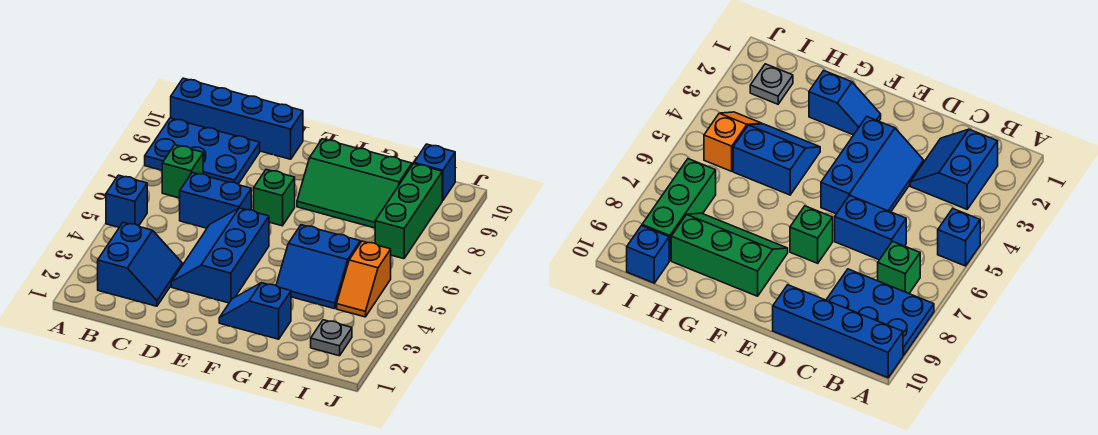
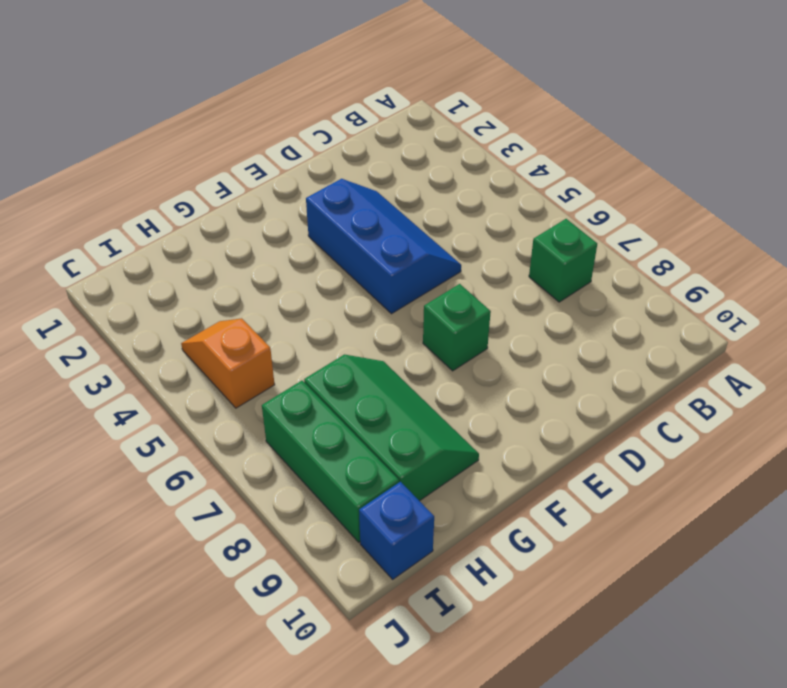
green slope G7:H9 level 1 top H -> green slope F8:H9 level 1 top 9
none -> blue brick A5 level 1
none -> blue plate A8:C9 level 1
none -> blue brick A10:D10 level 1

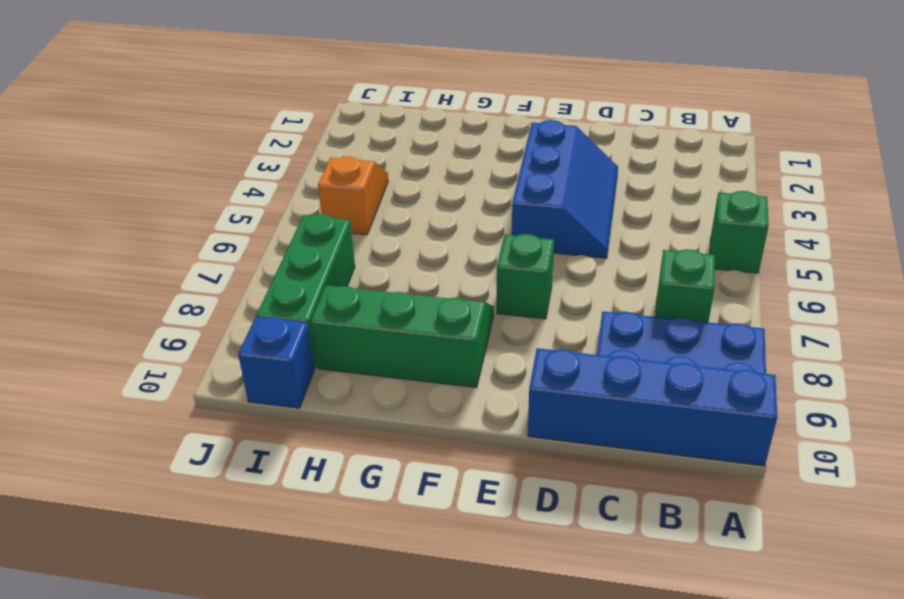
green brick A5 level 1 -> blue brick A5 level 1
none -> blue slope B2:C3 level 1 top B
none -> blue brick C6:D6 level 1
none -> blue slope F2:G2 level 1 top G

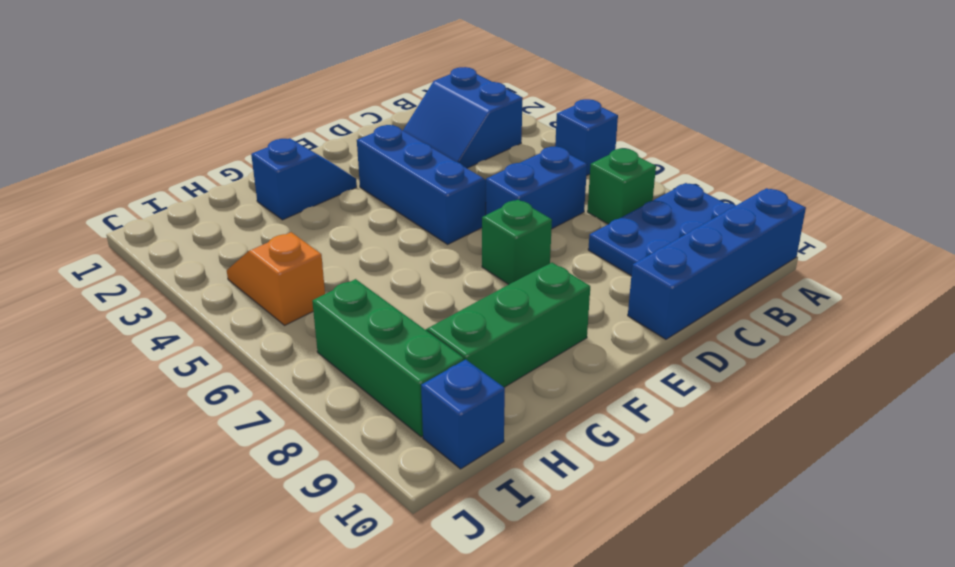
none -> blue slope G4:H5 level 1 top 5
none -> grey plate I2 level 1

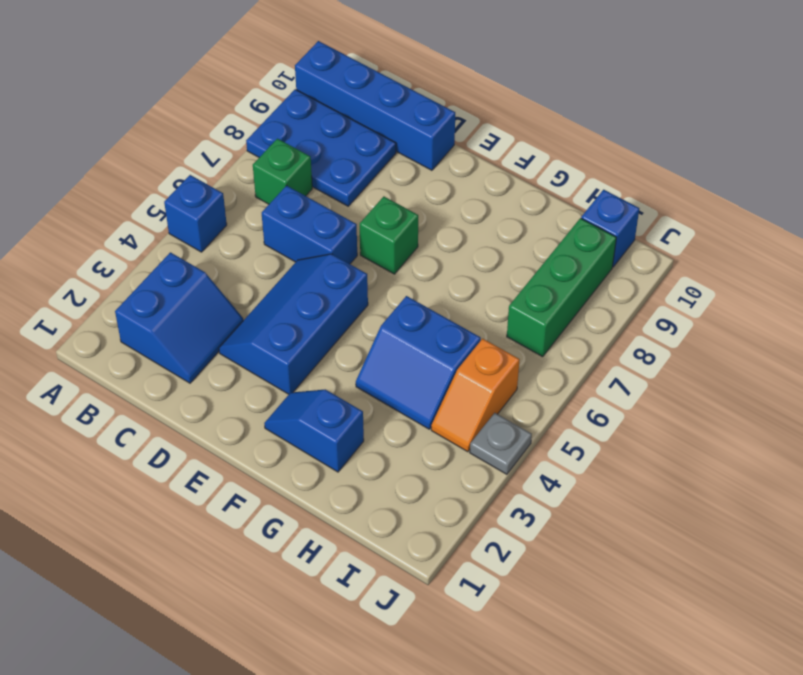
grey plate J4 level 1 -> grey plate I2 level 1
none -> green slope F8:H9 level 1 top 9

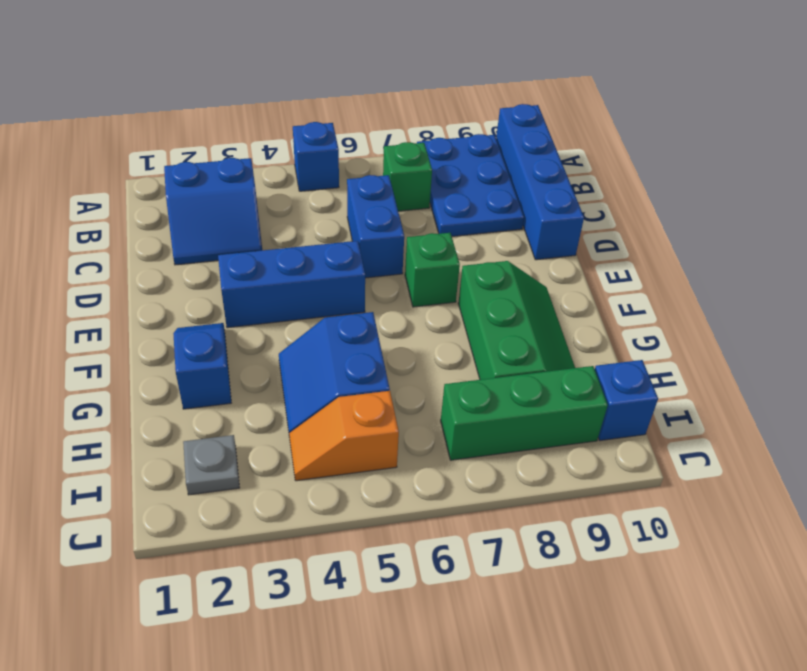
green slope F8:H9 level 1 top 8 -> green slope F8:H9 level 1 top 9

